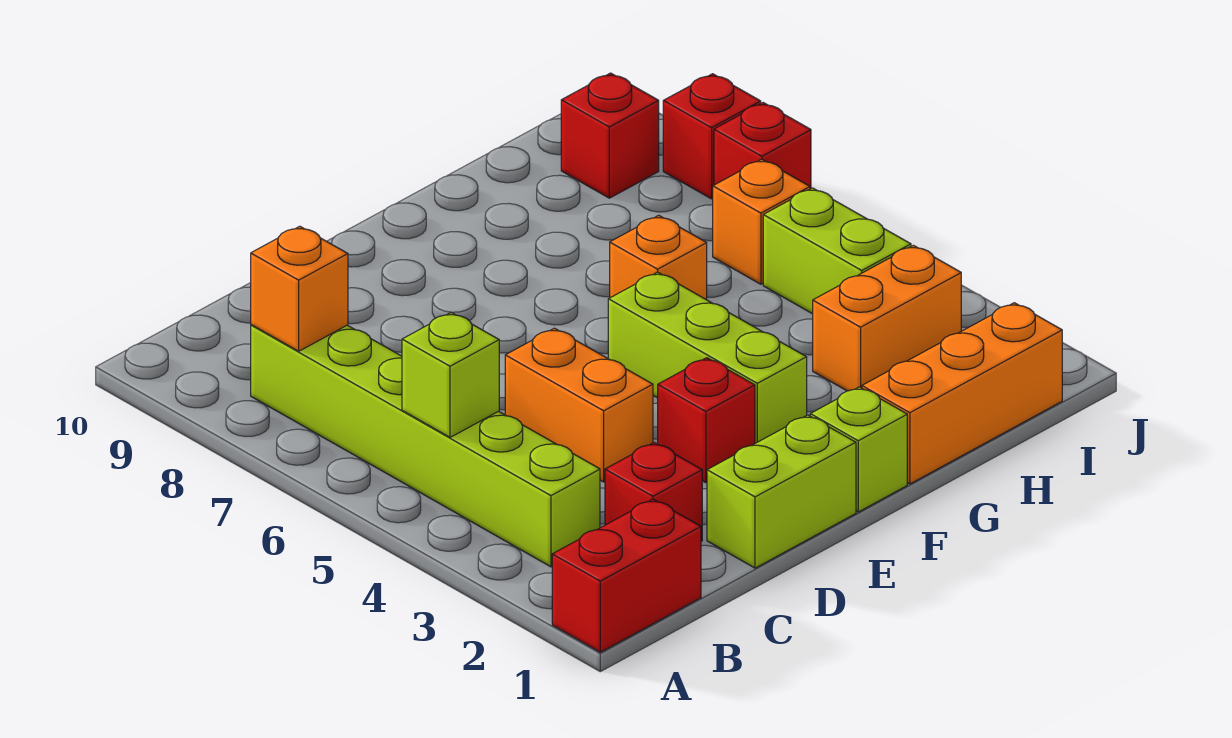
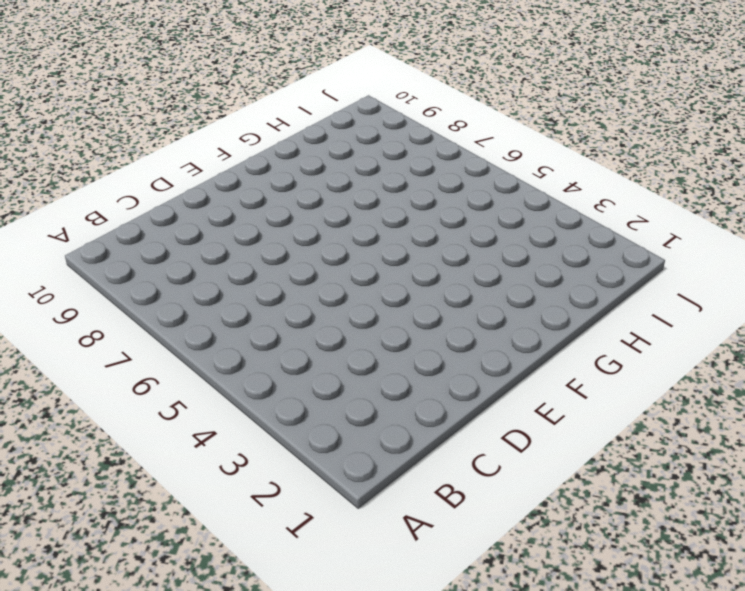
none -> red brick A1:B1 level 1
none -> lime brick B3:B8 level 1
none -> red brick C2 level 1

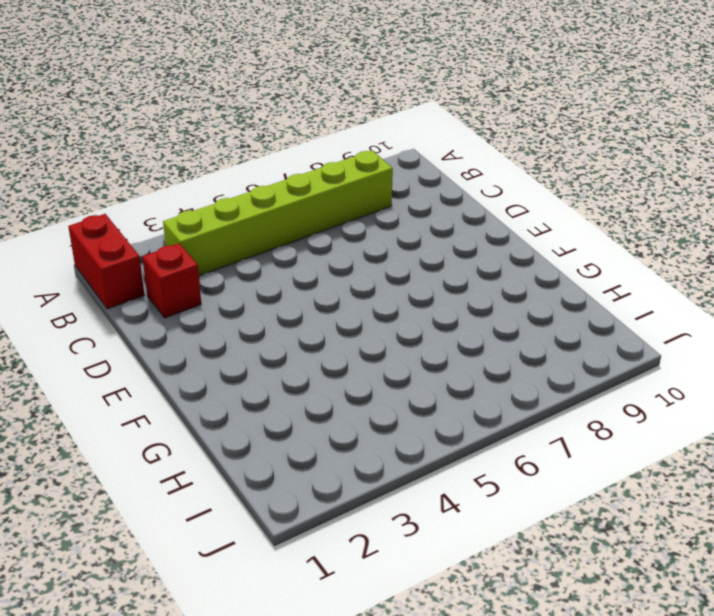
none -> lime brick D1:E1 level 1
none -> orange brick D4:D5 level 1
none -> red brick E3 level 1

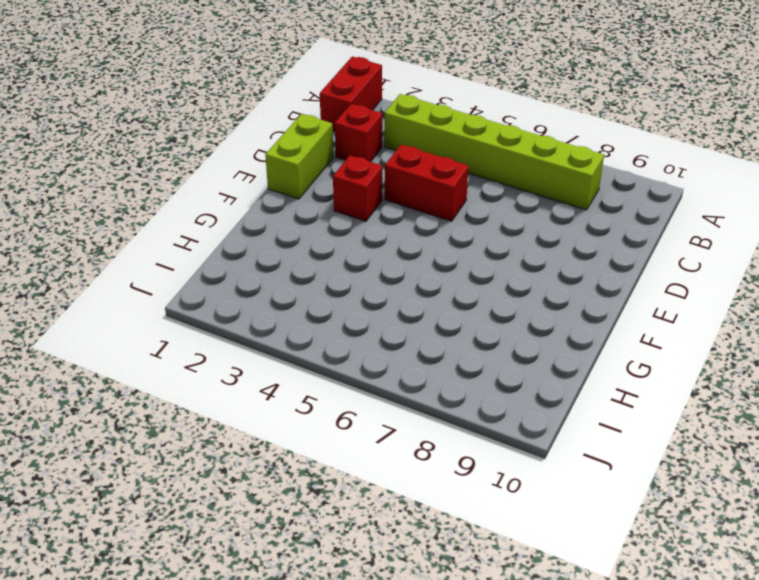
red brick D4:D5 level 1 -> orange brick D4:D5 level 1
none -> lime brick F1 level 1
none -> lime brick F3:F5 level 1
none -> orange brick G1:I1 level 1

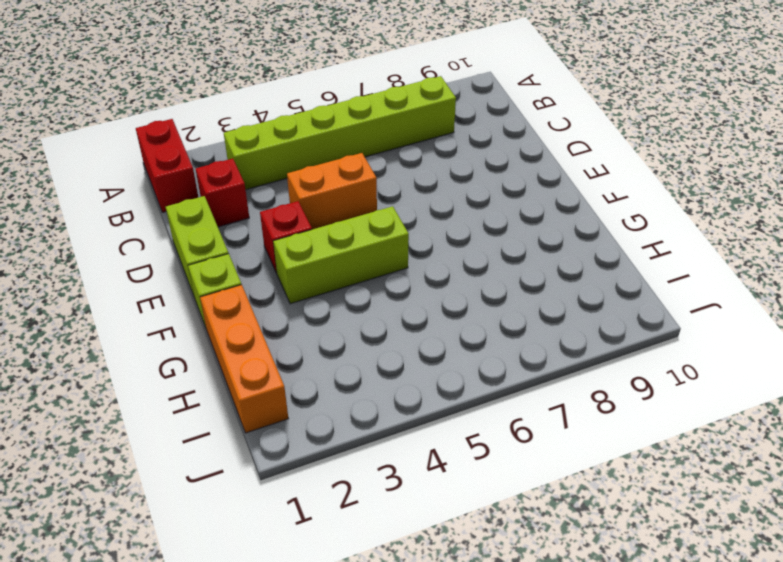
none -> orange brick G6 level 1
none -> orange brick H3:I3 level 1
none -> lime brick I4:I5 level 1

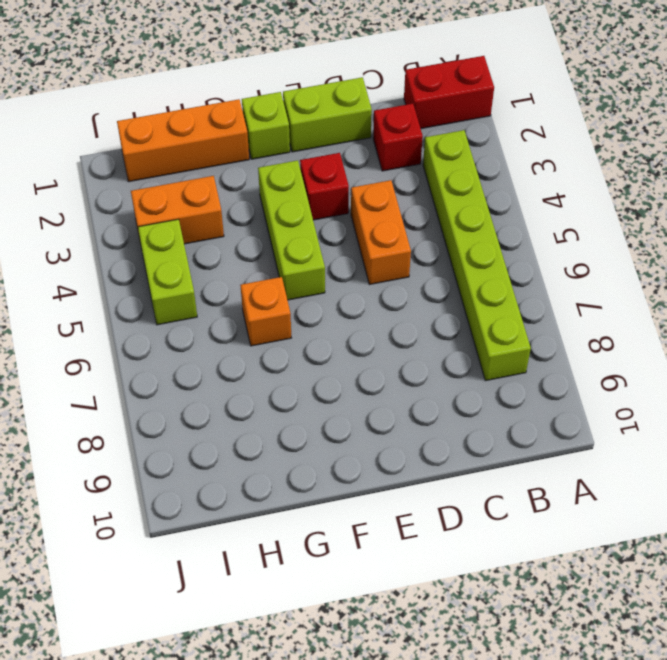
none -> orange brick I6 level 1
none -> red brick I9 level 1
none -> red brick J7 level 1

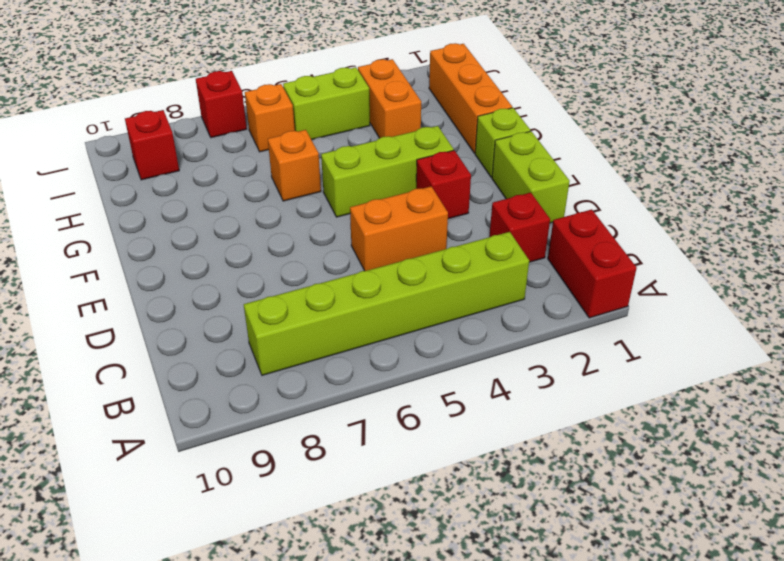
none -> red brick J8 level 1
none -> lime brick B5 level 2
none -> orange brick B8 level 2

